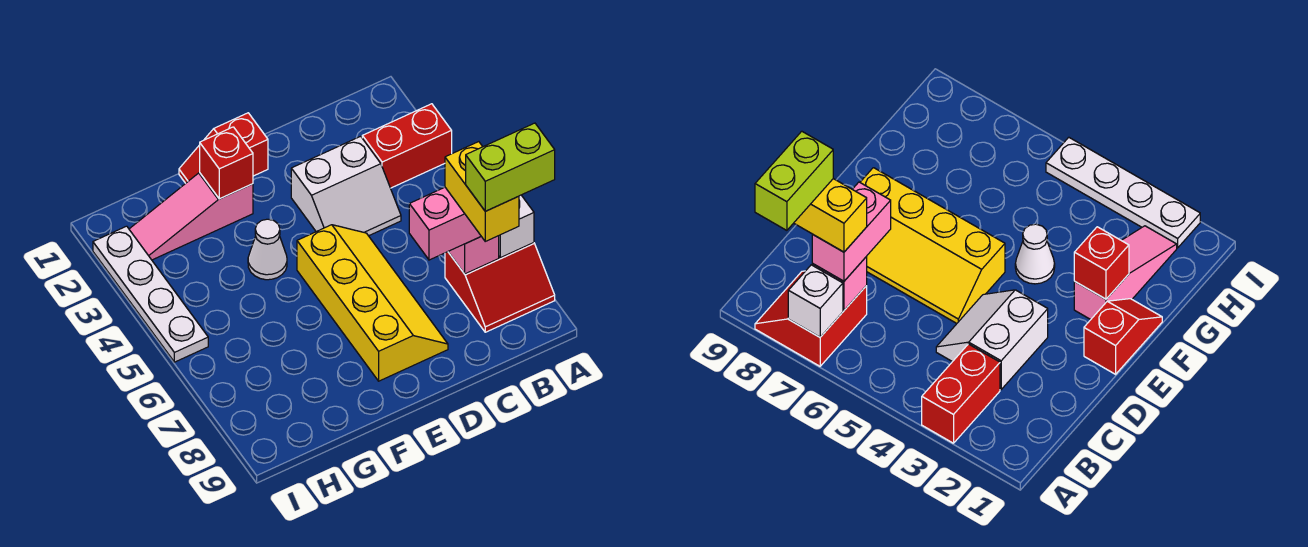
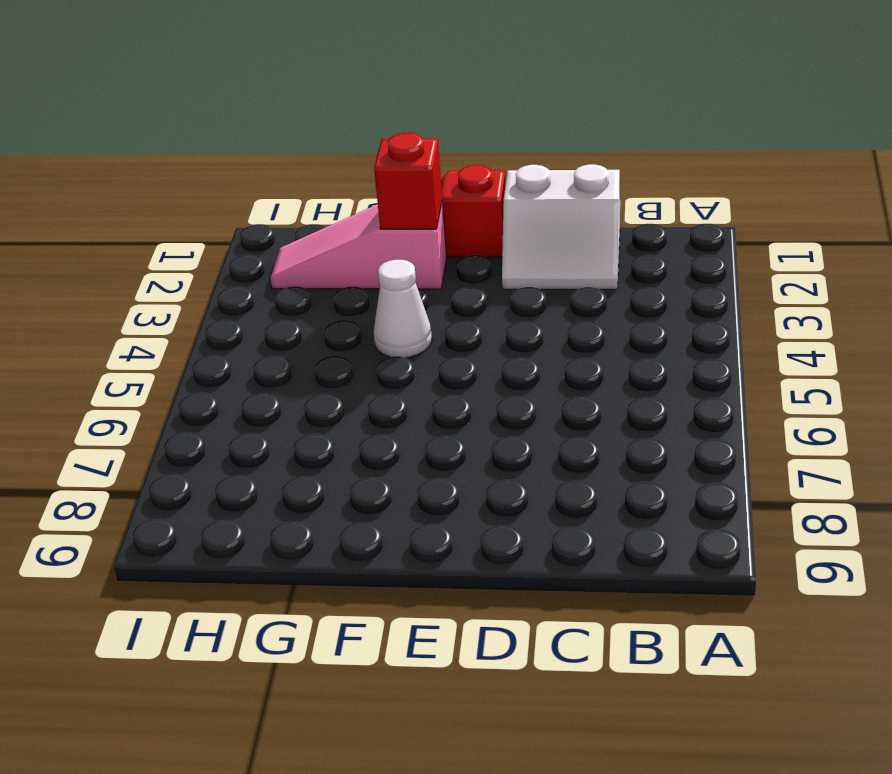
white slope C1:D2 level 1 top 1 -> white slope C3:D4 level 1 top 3
none -> red brick A3:B3 level 1
none -> red slope A7:B8 level 1 top 7
none -> yellow slope D5:E8 level 1 top E

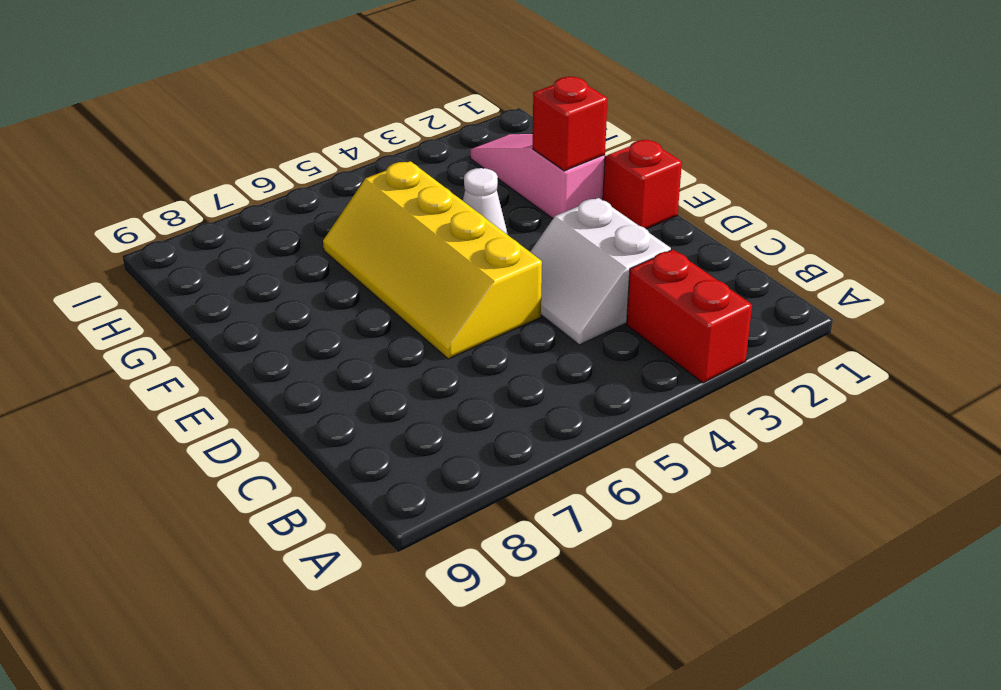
yellow slope D5:G6 level 1 top 5 -> yellow slope D5:E8 level 1 top E
none -> red slope A7:B8 level 1 top 7
none -> white plate I2:I5 level 1
none -> white brick A7 level 2

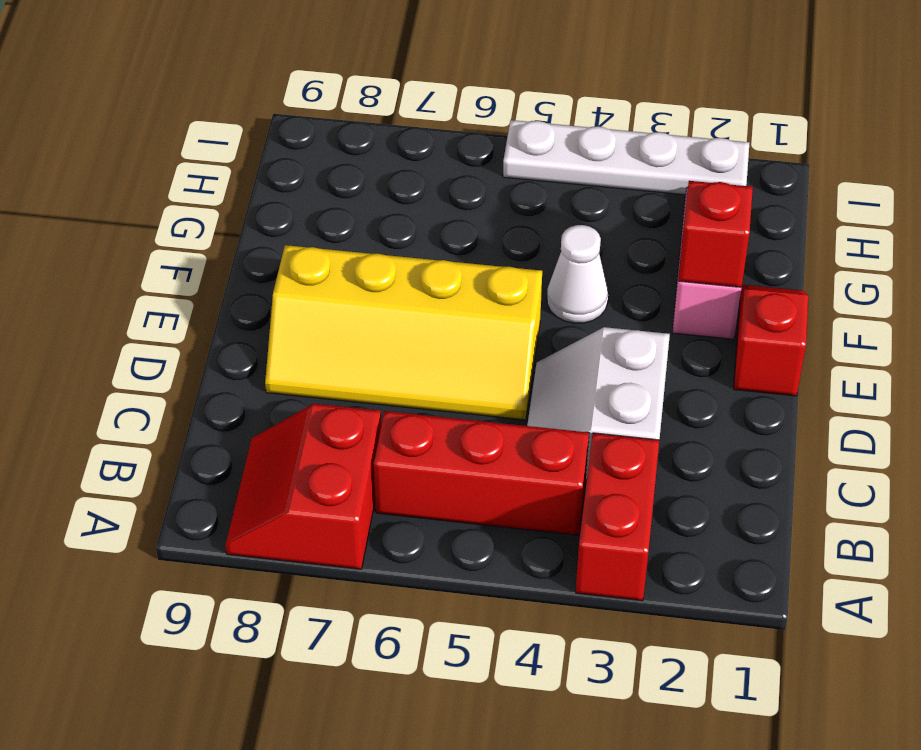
red brick B4:B6 level 1 -> none
none -> white brick A7 level 2
none -> pink brick B7 level 2
none -> pink brick B7:C7 level 3

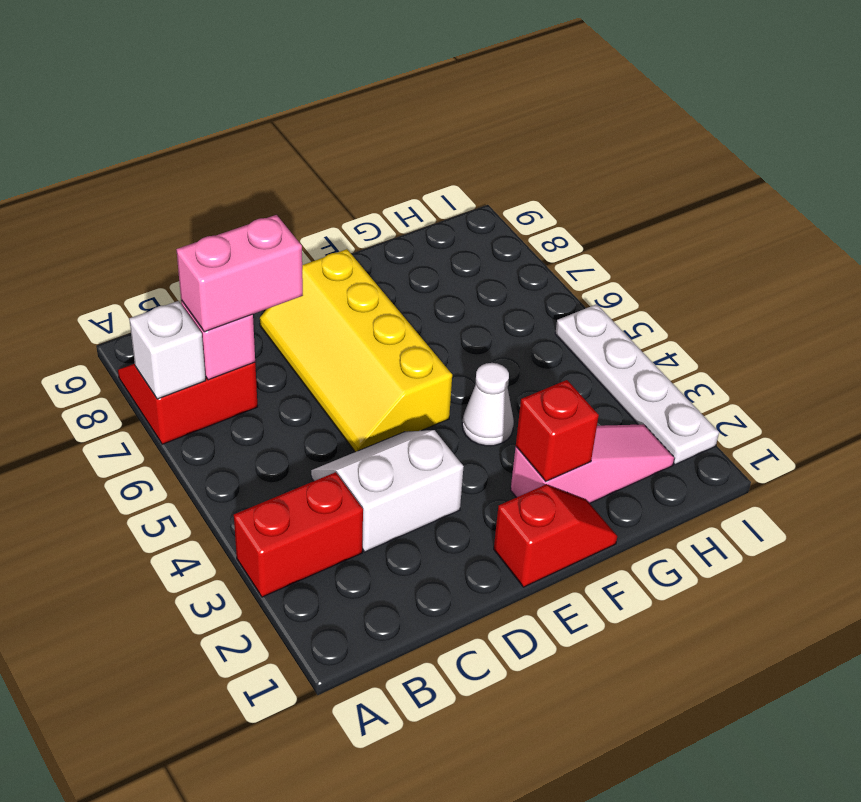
none -> yellow brick B7:B8 level 4
none -> lime brick A8:B8 level 5

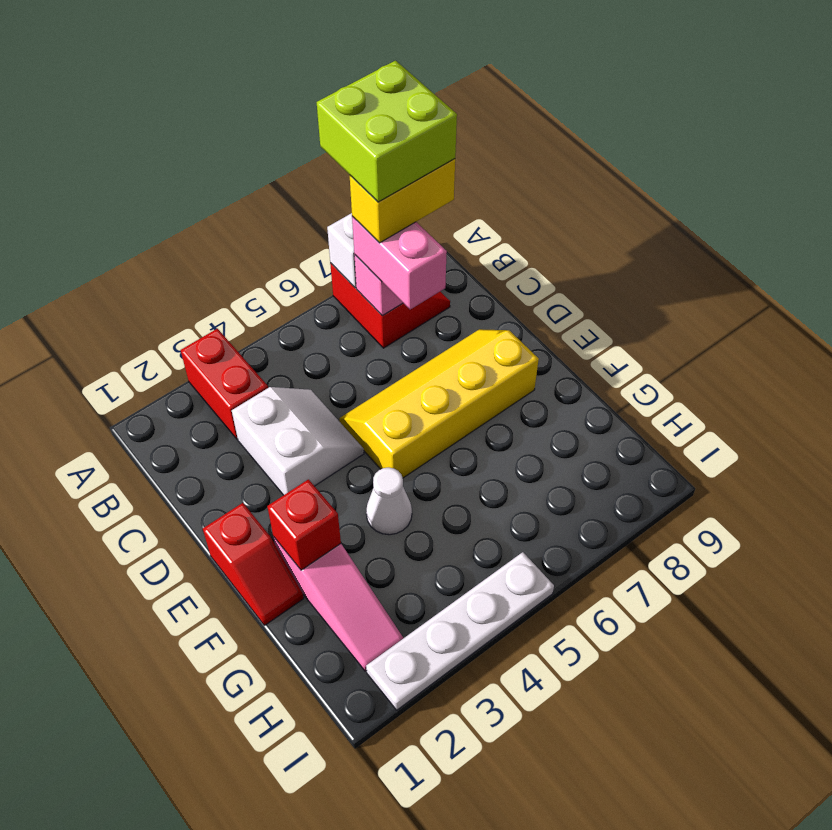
lime brick A7:B8 level 5 -> lime brick A8:B8 level 5

